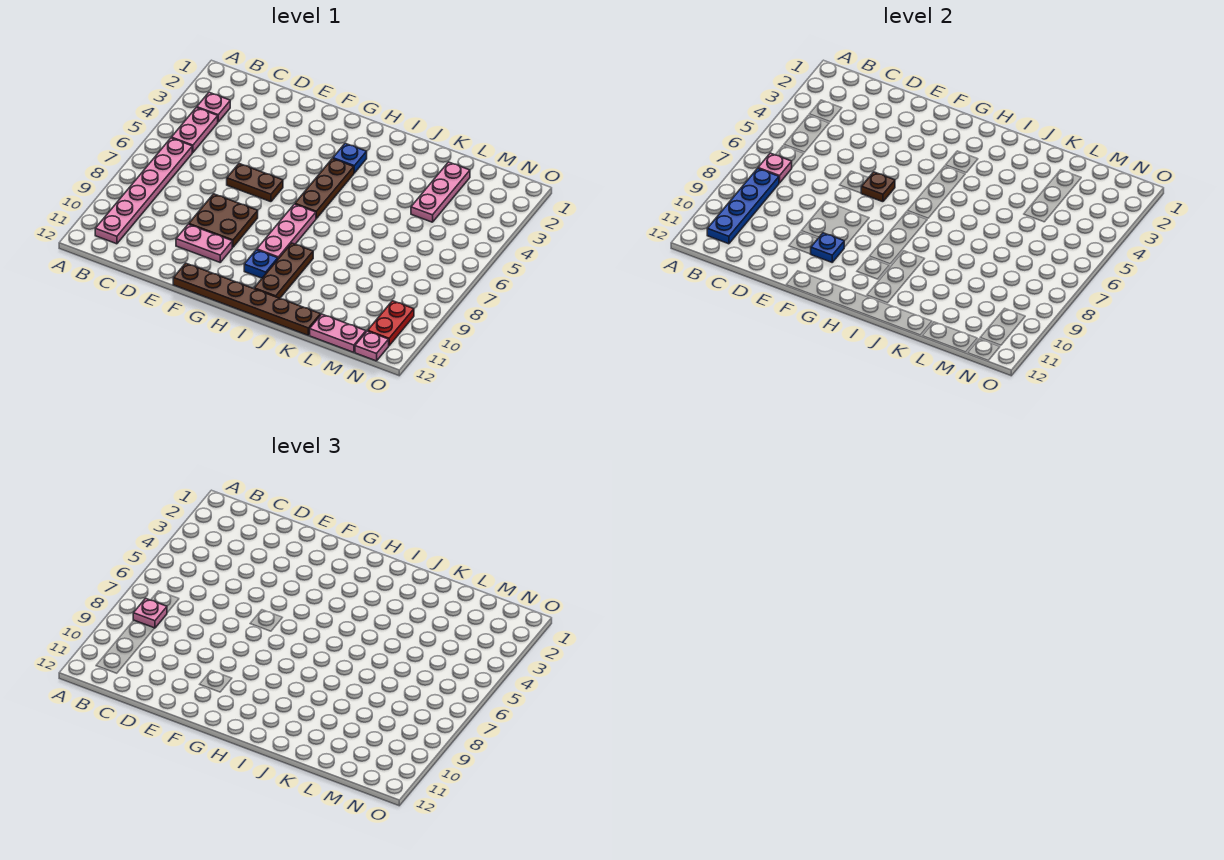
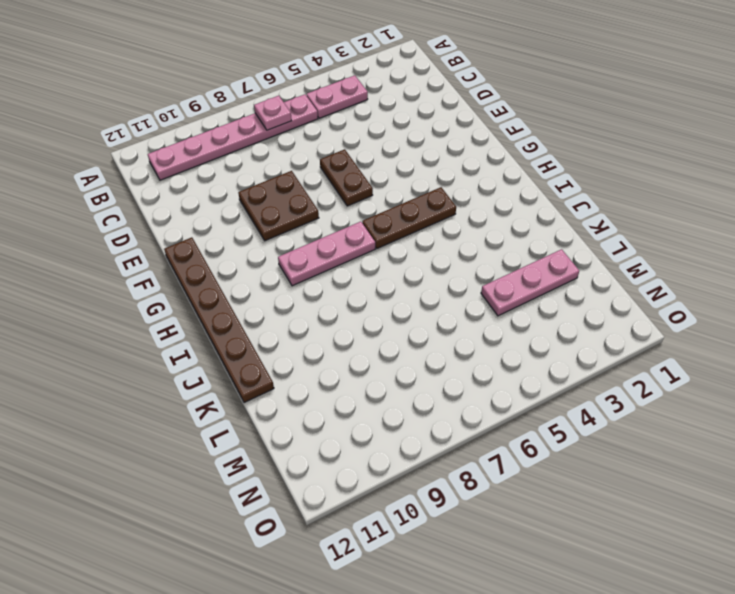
none -> pink plate B3 level 1
none -> pink plate E10:F10 level 1
none -> blue plate H3 level 1

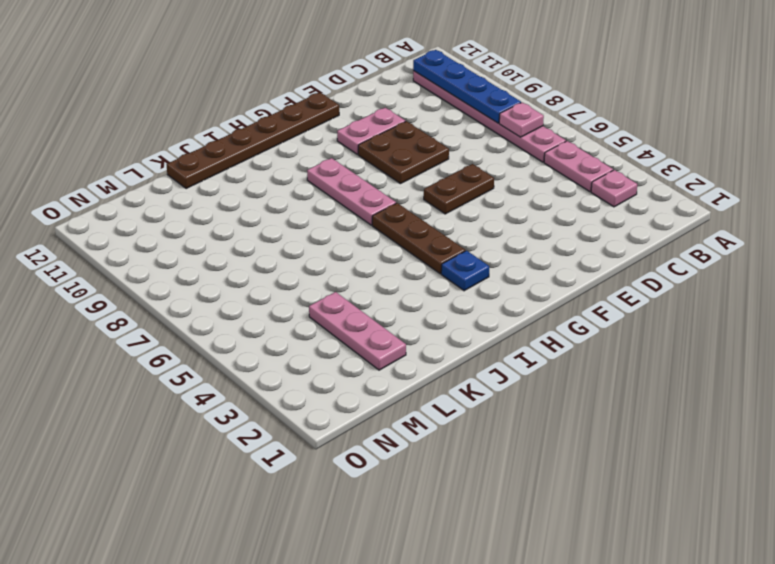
none -> blue plate H10 level 1
none -> brown plate I9:I11 level 1
none -> pink plate L12:M12 level 1

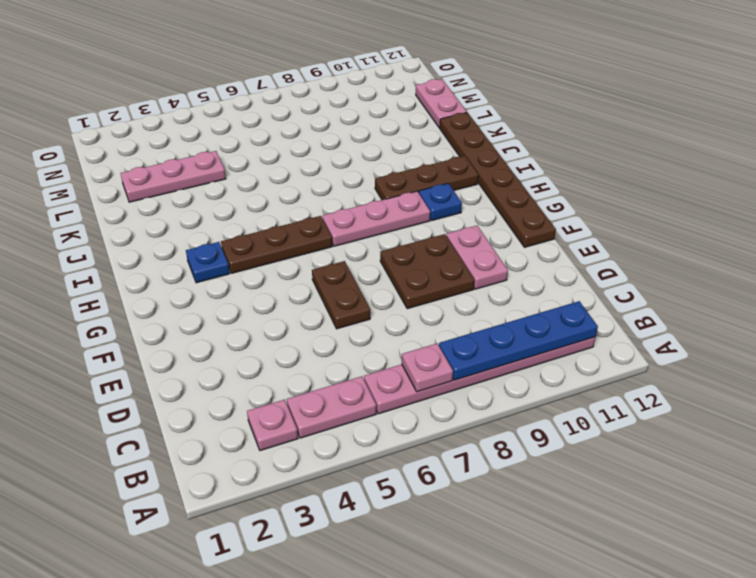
none -> red plate N10:N11 level 1
none -> pink plate N12 level 1
none -> brown plate F6 level 2

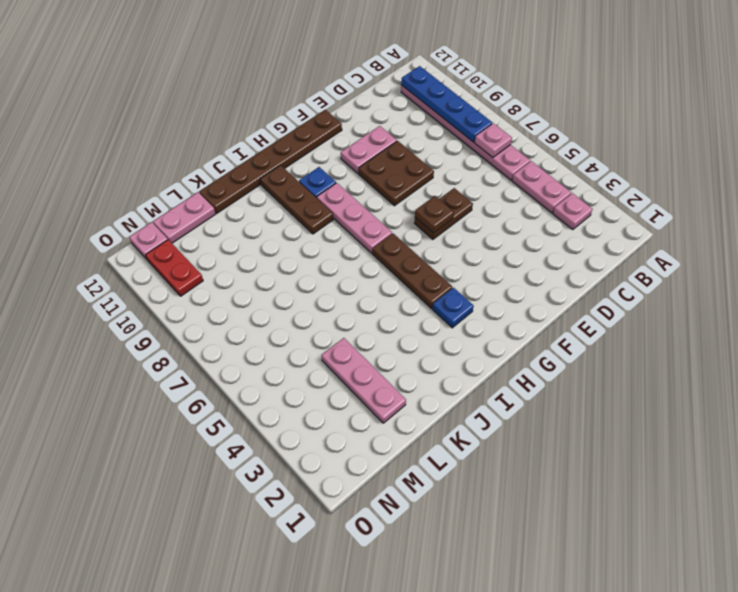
none -> blue plate F10 level 2
none -> pink plate B8 level 3

